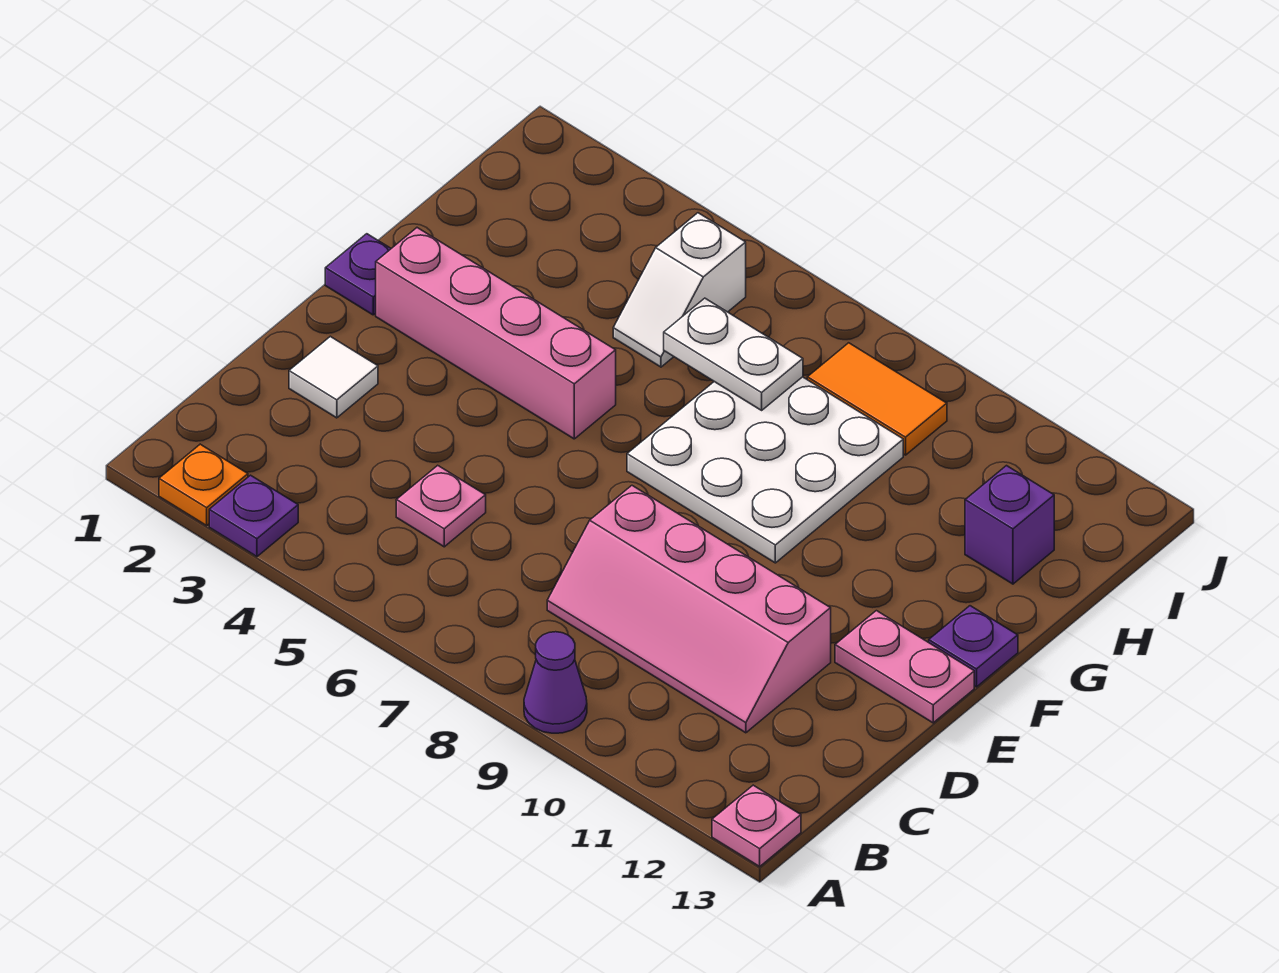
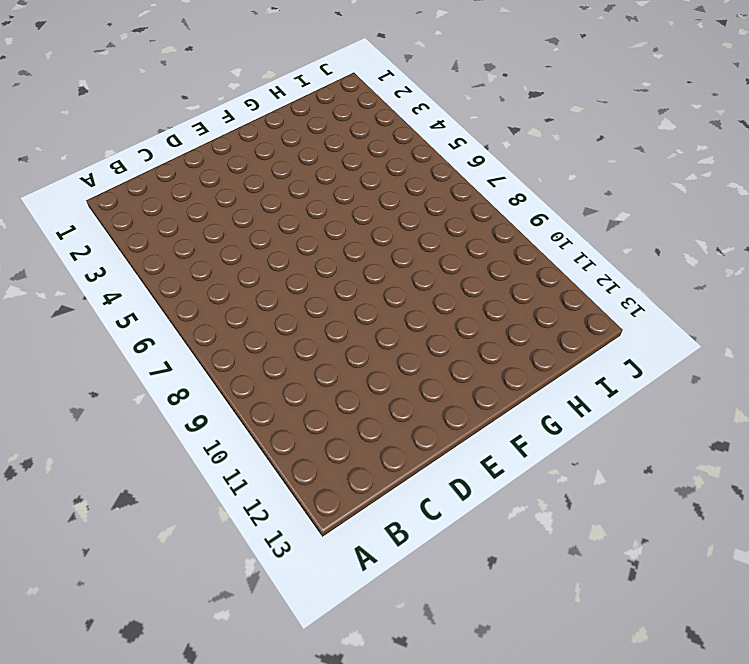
none -> orange plate A2 level 1
none -> purple plate A3 level 1
none -> purple cone A9 level 1

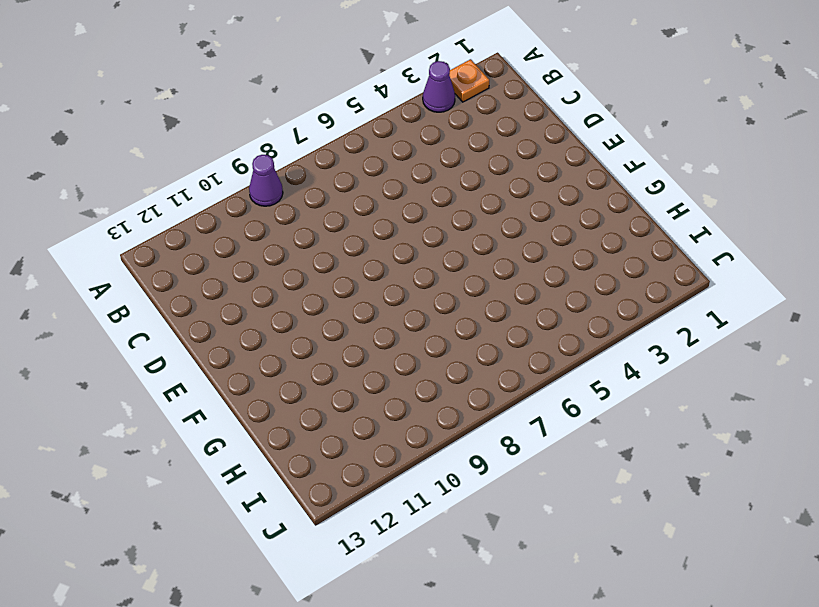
purple cone A3 level 1 -> purple plate A3 level 1
none -> pink plate A13 level 1
none -> pink plate C5 level 1
none -> pink slope C8:D11 level 1 top D

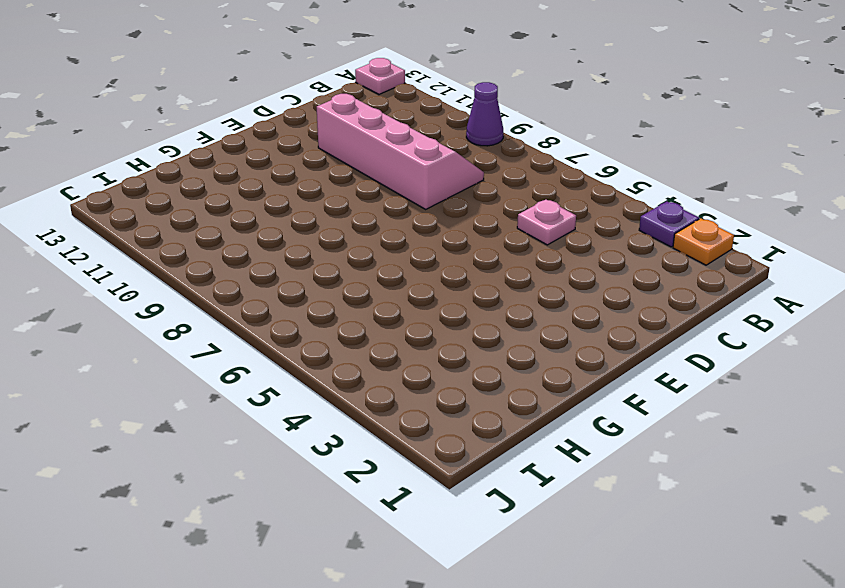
none -> white tile D2 level 1
none -> pink plate E12:E13 level 1
none -> purple plate F1 level 1

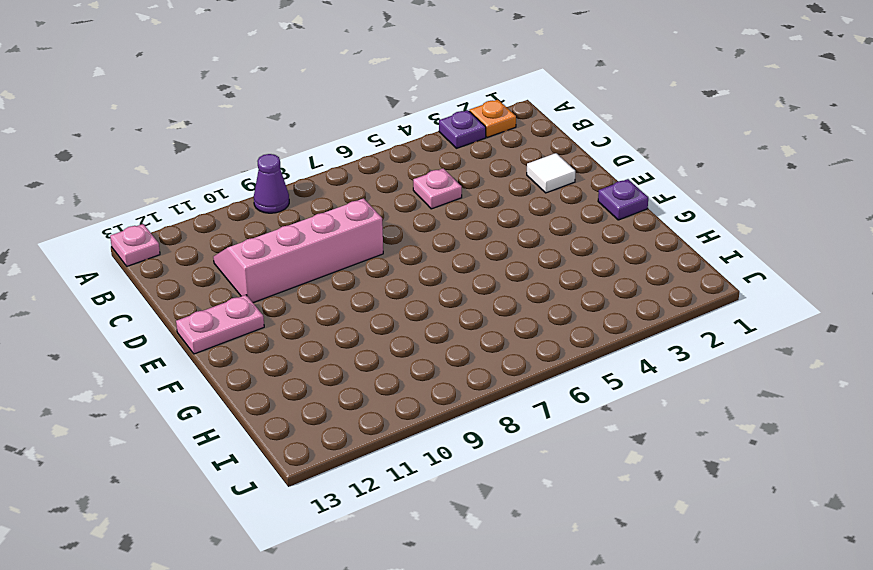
none -> pink brick F2:F5 level 1
none -> white plate F7:H9 level 1
none -> purple plate F13 level 1

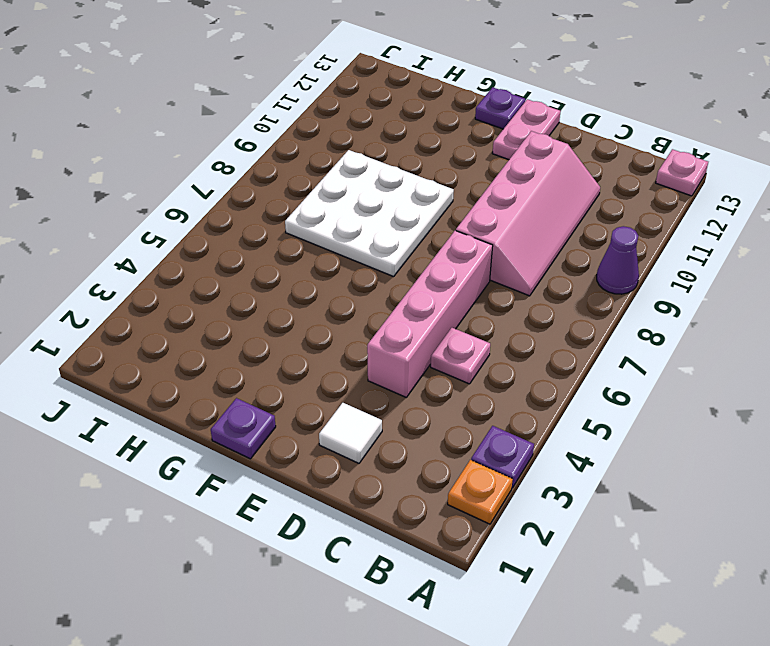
pink brick D4:D7 level 1 -> pink brick F2:F5 level 1
none -> white slope H5:I5 level 1 top I
none -> purple brick H12 level 1
none -> orange tile I8:I9 level 1

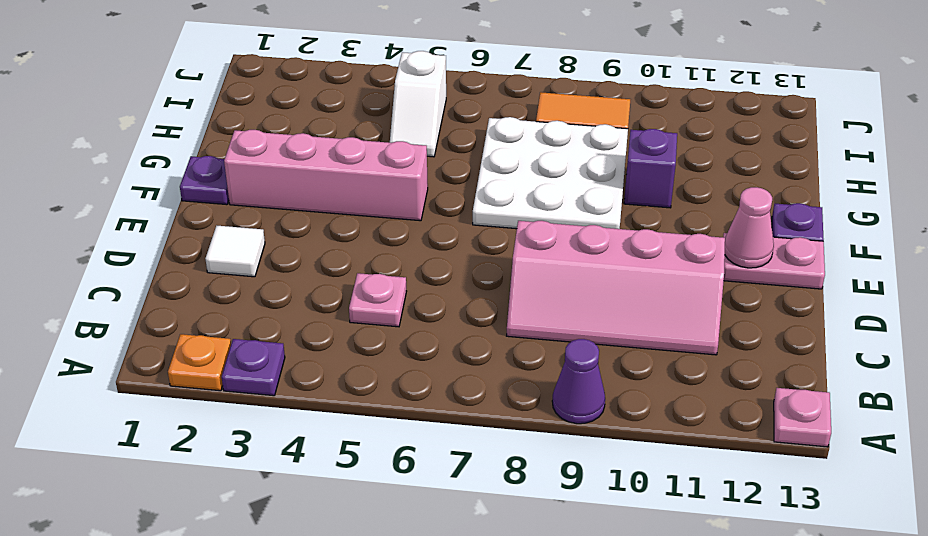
pink cone E12 level 2 -> none
purple brick G10 level 1 -> purple brick H12 level 1
none -> white plate H6:H7 level 2

